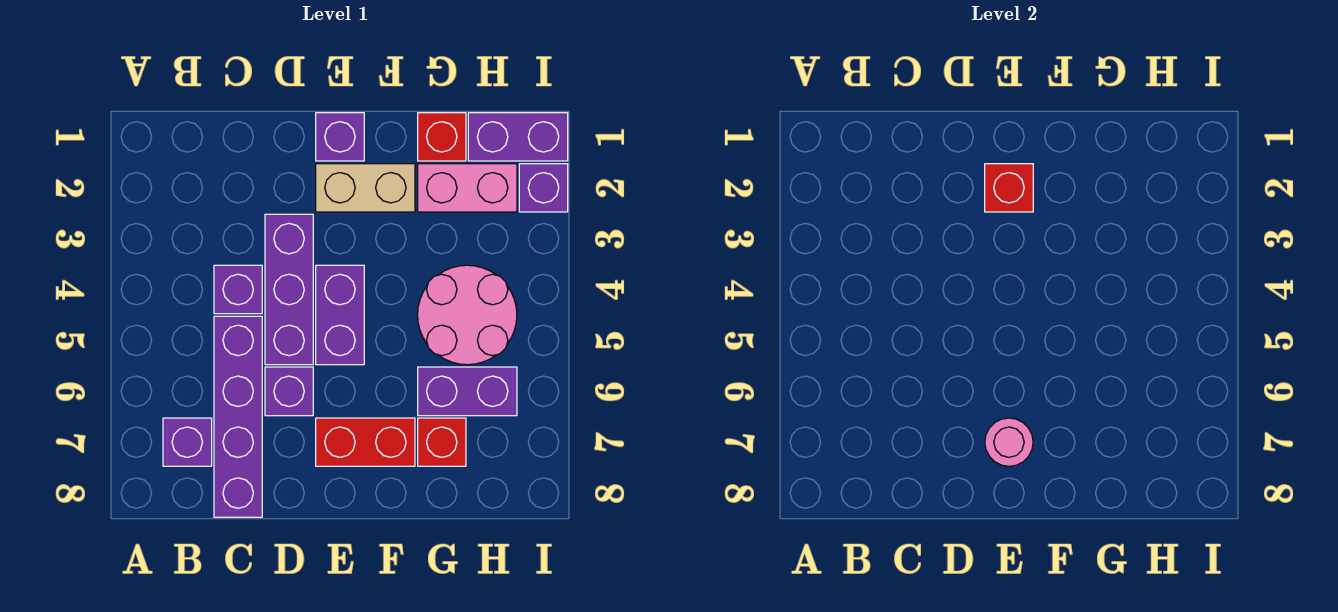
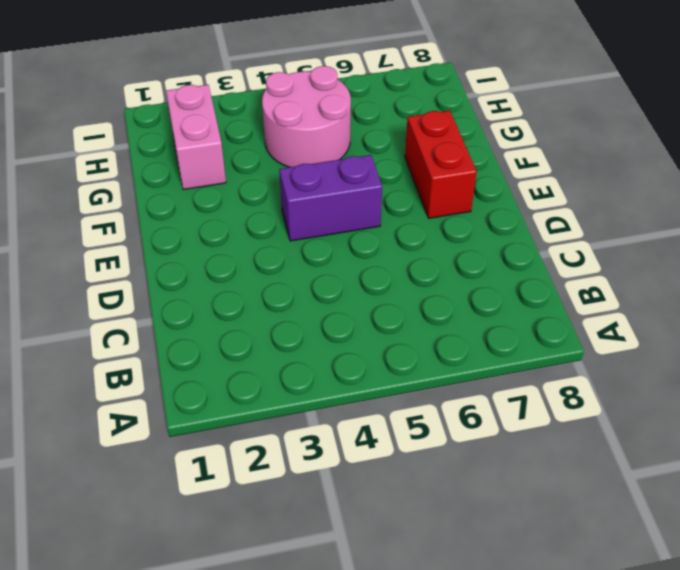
none -> purple brick B7 level 1
none -> purple brick C4 level 1
none -> purple brick C5:C8 level 1

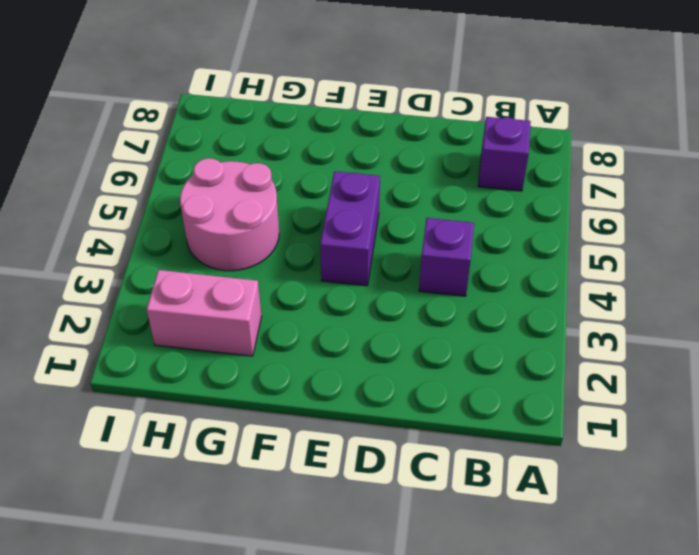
none -> purple brick C5:C8 level 1
none -> purple brick D3:D5 level 1
none -> purple brick D6 level 1

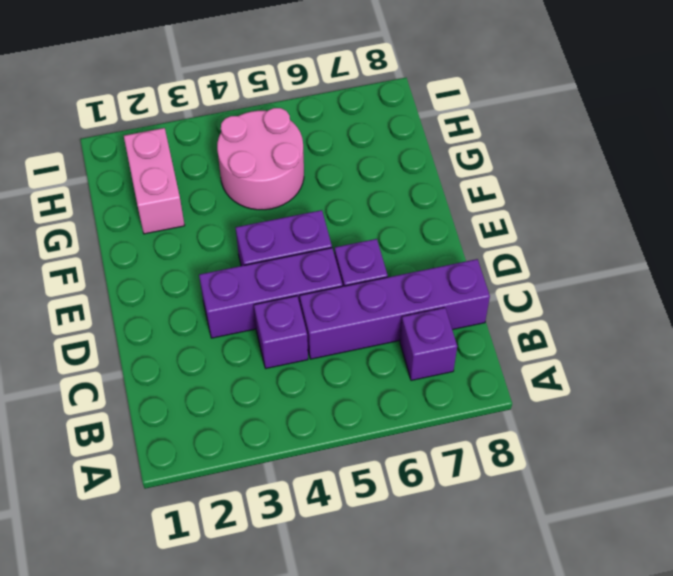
none -> purple brick E1 level 1
none -> tan brick E2:F2 level 1
none -> red brick E7:F7 level 1

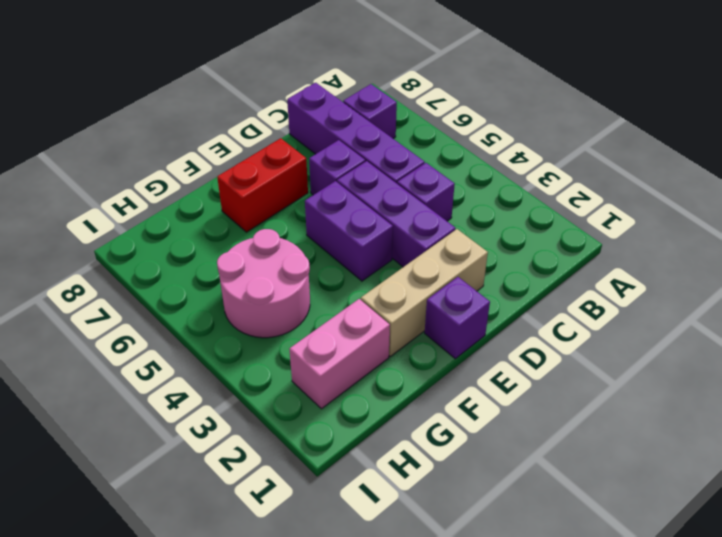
tan brick D2:F2 level 1 -> tan brick E2:F2 level 1
none -> red brick G1 level 1
none -> purple brick G6:H6 level 1
none -> red brick G7 level 1

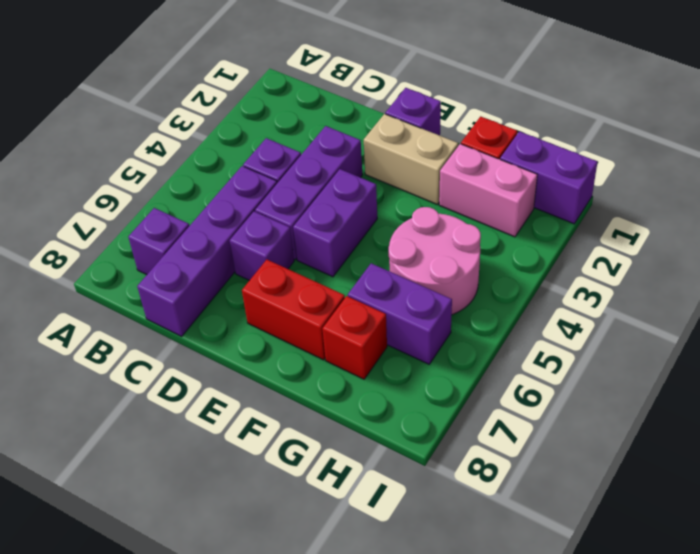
none -> purple brick I2 level 1
none -> red brick E2 level 2
none -> pink round brick E7 level 2

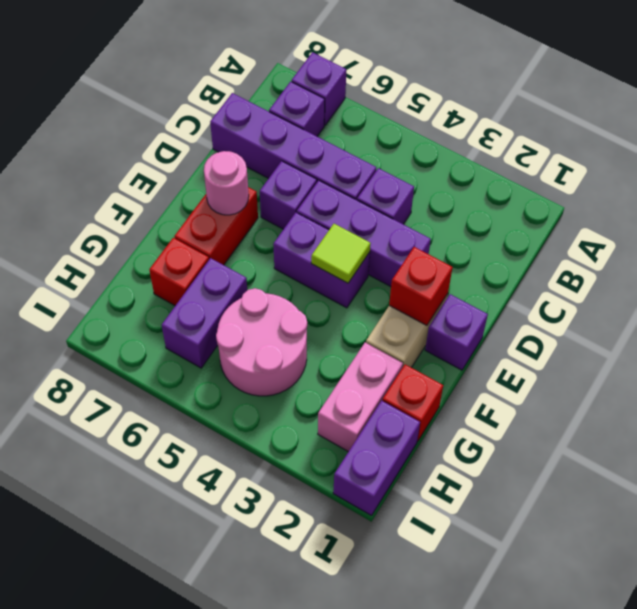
purple brick A7 level 1 -> purple brick I2 level 1
lime tile E4 level 2 -> none

